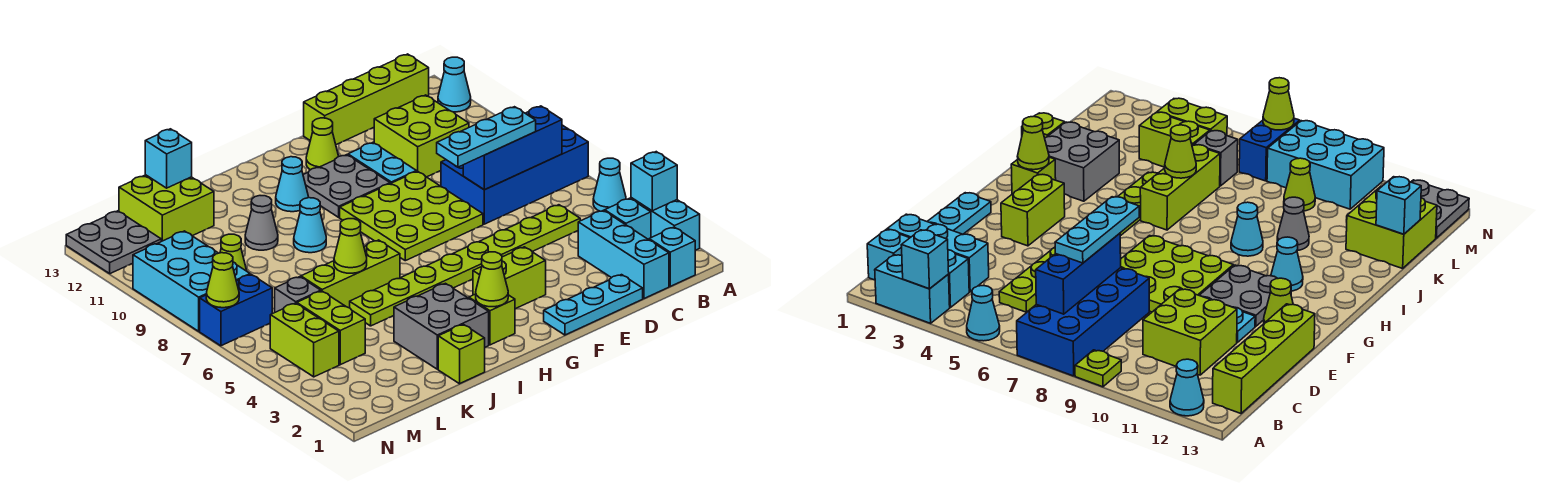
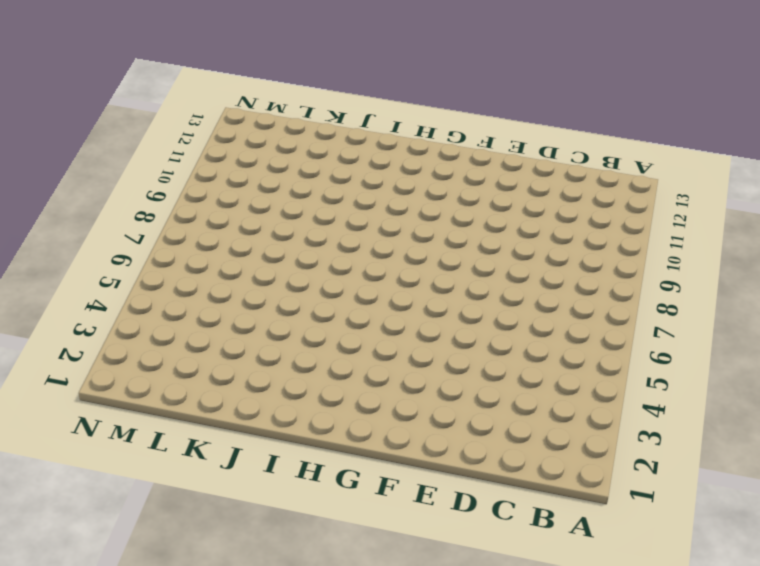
none -> cyan brick A2:A3 level 1
none -> cyan cone A5 level 1
none -> blue brick A7:D8 level 1
none -> lime plate A9 level 1

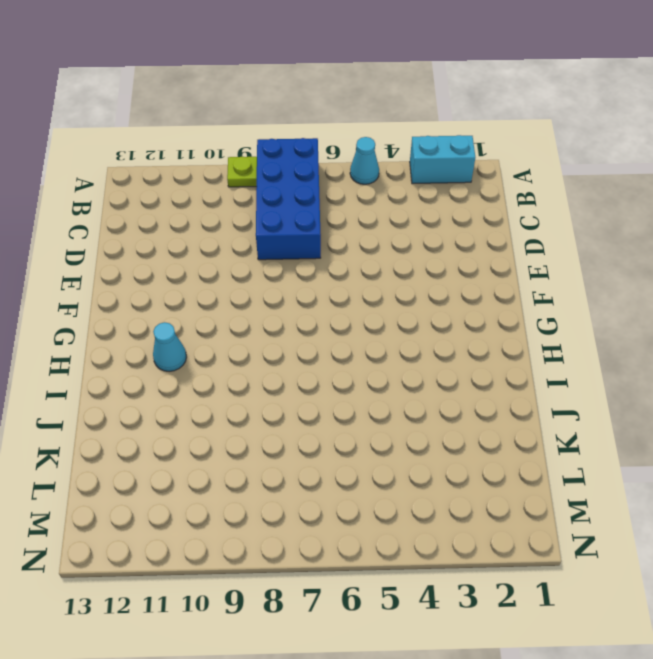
none -> cyan cone A12 level 1
none -> cyan brick B1 level 1
none -> cyan brick B3 level 1
none -> lime brick B13:E13 level 1

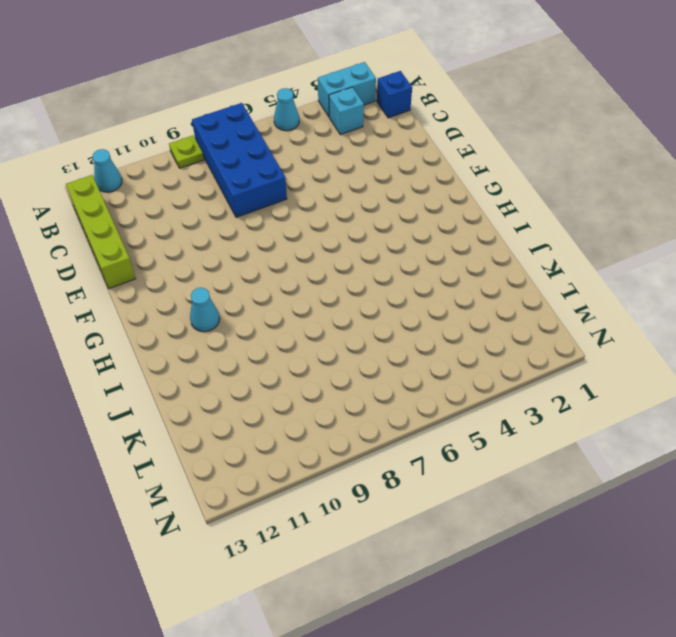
blue brick B1 level 1 -> cyan brick B1 level 1
none -> cyan brick C1:C3 level 1
none -> lime plate C5:J5 level 1
none -> lime brick C10:D11 level 1
none -> cyan plate D1:F1 level 1

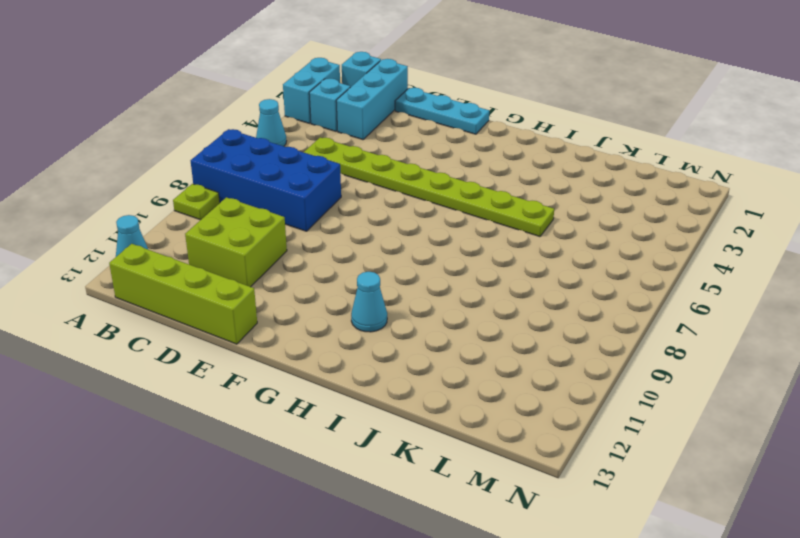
none -> lime plate E7:G9 level 1
none -> cyan plate E10:E11 level 1
none -> lime brick F3:G3 level 1
none -> grey plate F10:G11 level 1

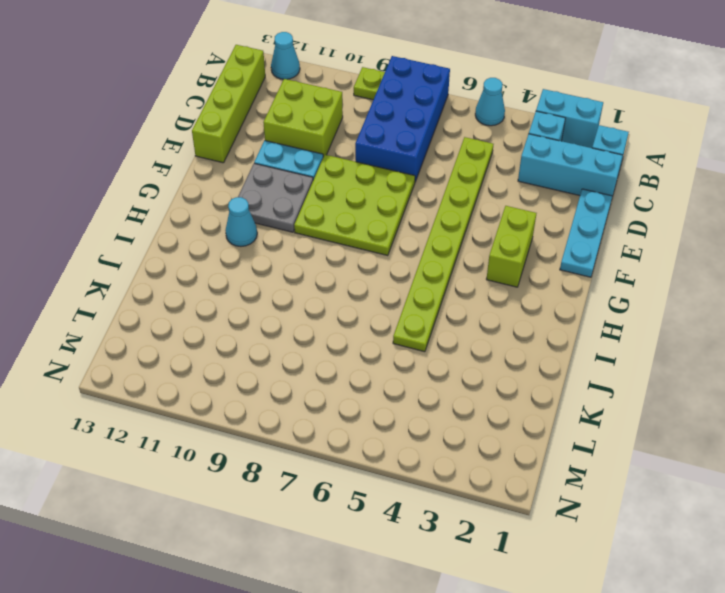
none -> lime cone F12 level 1
none -> lime brick H2 level 1
none -> grey brick I2:J3 level 1
none -> lime brick I6:K6 level 1

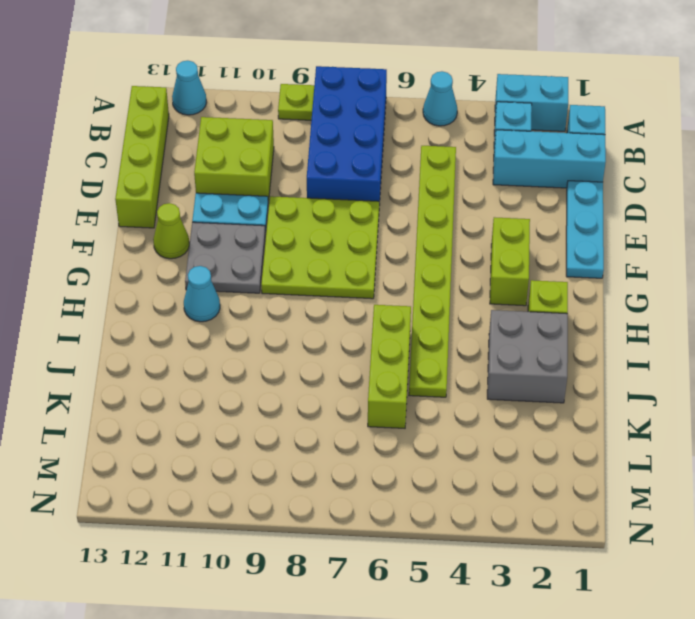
none -> cyan cone I9 level 1
none -> lime brick J1 level 1
none -> grey cone J10 level 1
none -> lime brick K12:L13 level 1

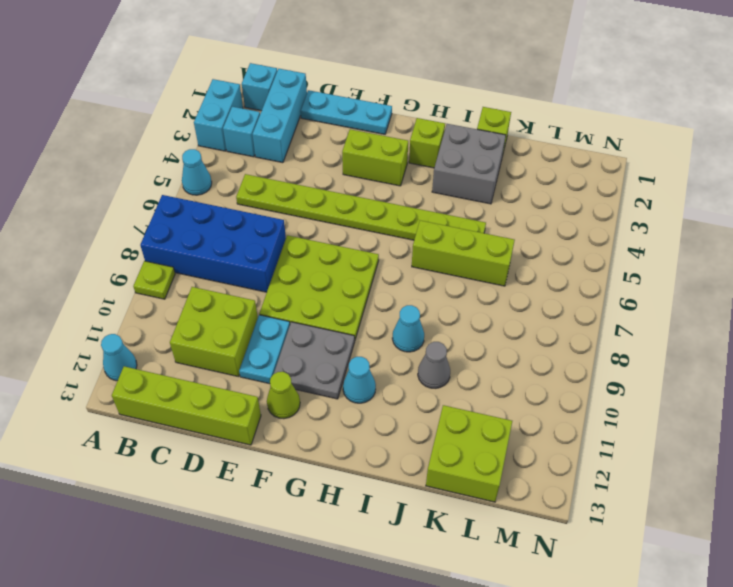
none -> lime brick L4:L5 level 1
none -> grey brick L6 level 1
none -> lime cone L9 level 1
none -> lime brick M4:M5 level 1

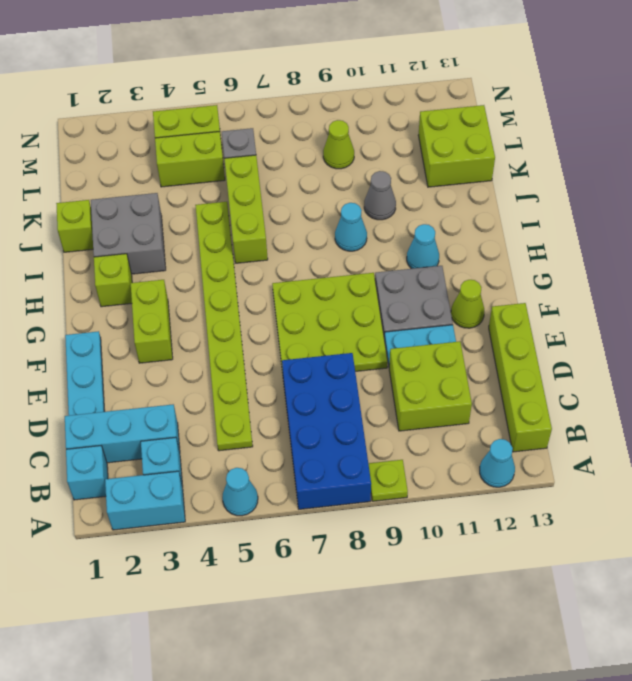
none -> blue brick M7:N7 level 1
none -> cyan brick M8:N10 level 1
none -> grey plate M12:N13 level 1
none -> cyan brick A3 level 2

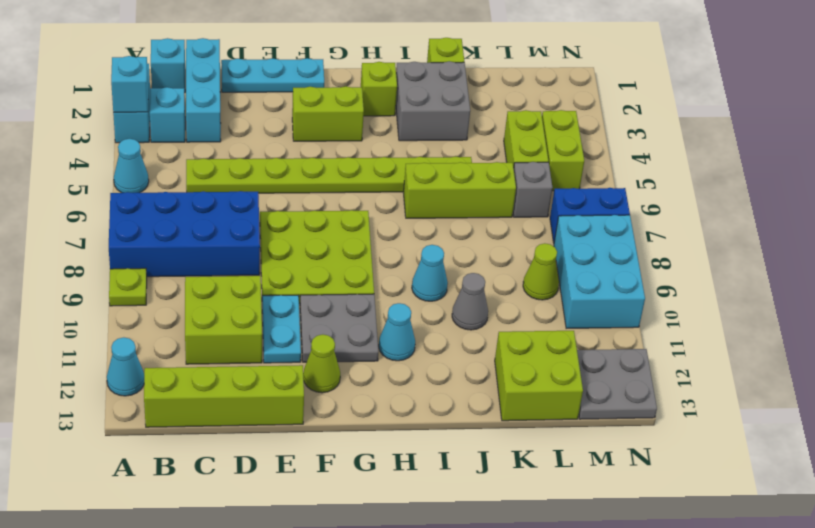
none -> blue brick B7:D7 level 2
none -> lime cone H2 level 2
none -> lime cone J6 level 2
none -> cyan brick K13 level 2

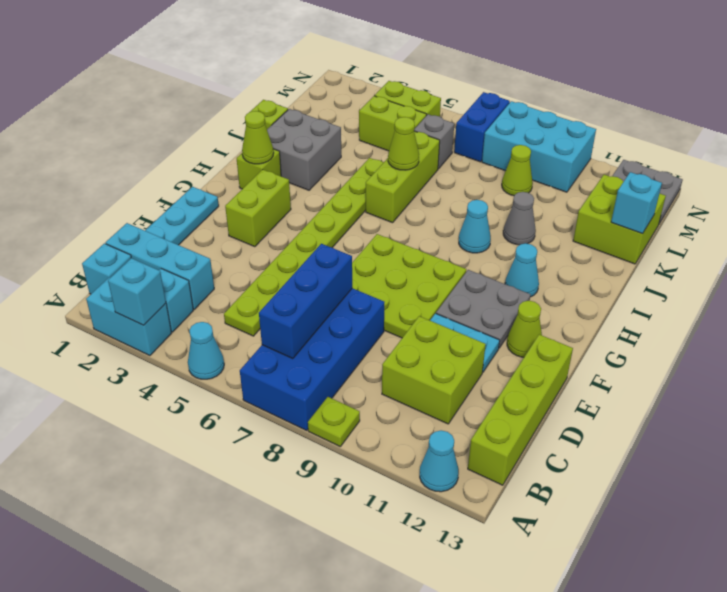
none -> lime cone N7 level 2
none -> cyan plate C7:E7 level 3

